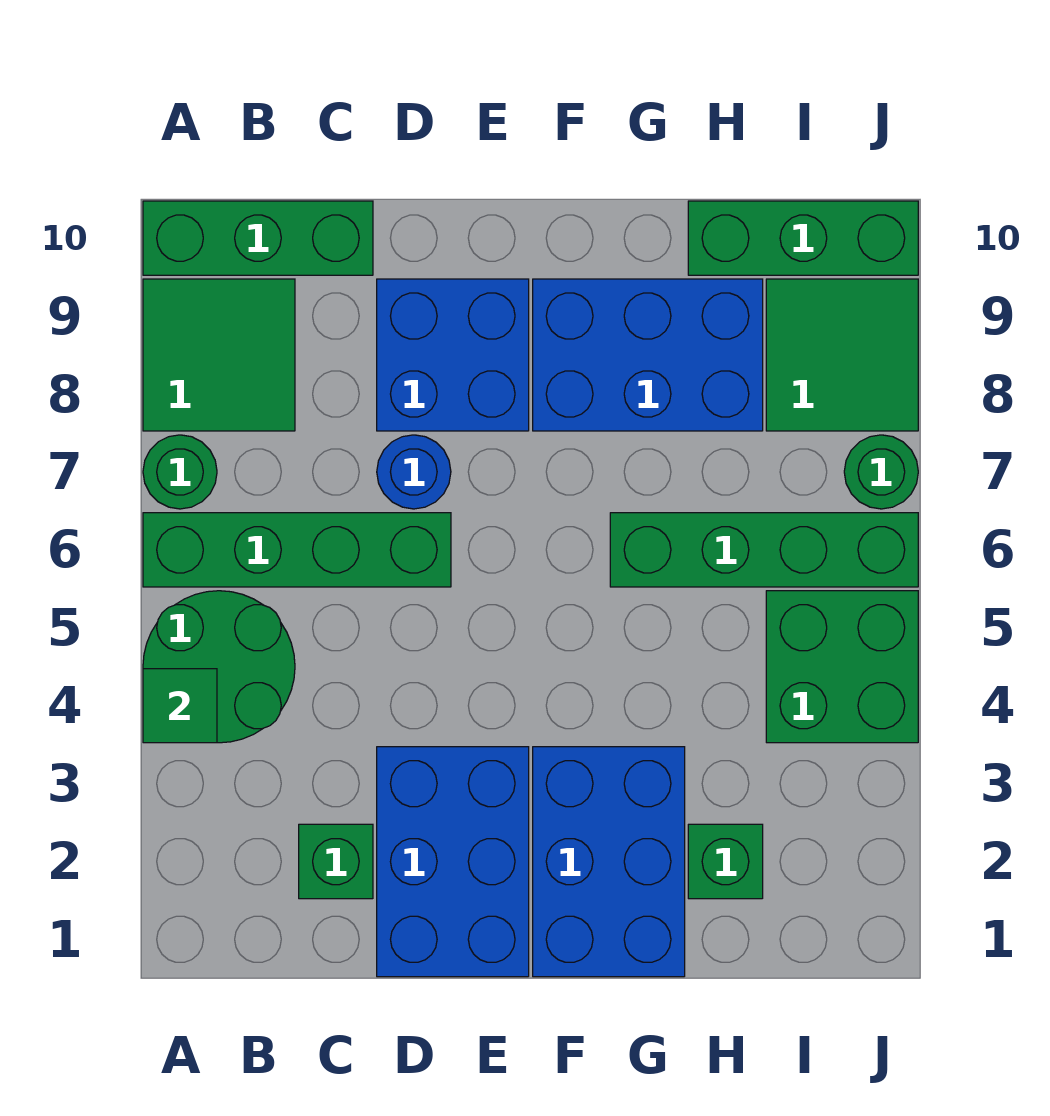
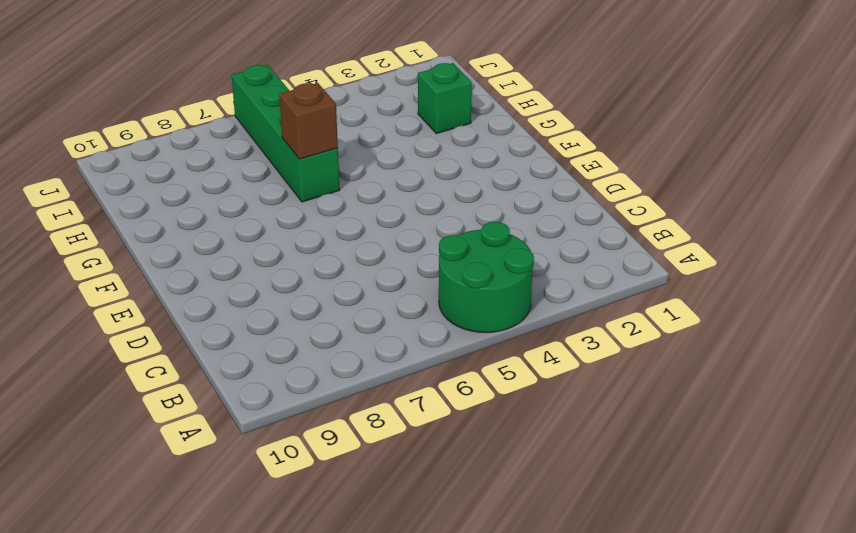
brown brick G6 level 2 -> none
none -> green brick A6:D6 level 1
none -> green round brick A7 level 1
none -> green tile A8:B9 level 1

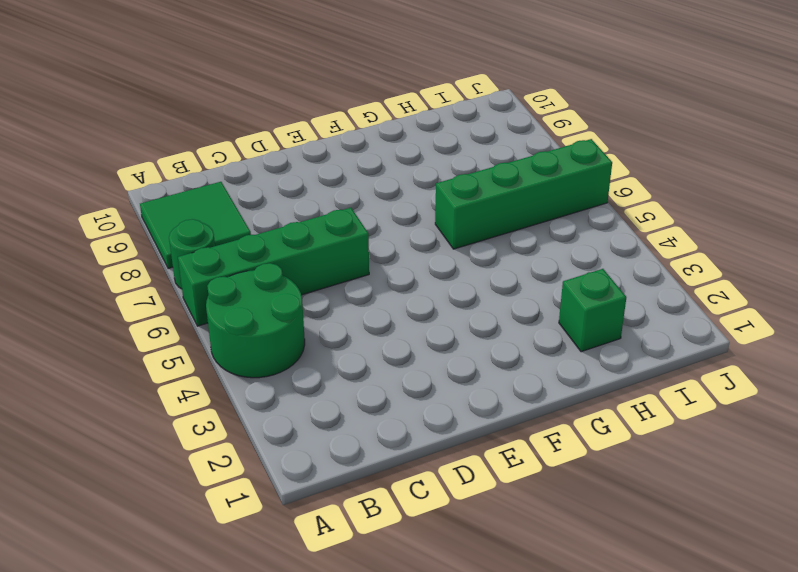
none -> green brick A10:C10 level 1
none -> green brick C2 level 1
none -> blue brick D1:E3 level 1

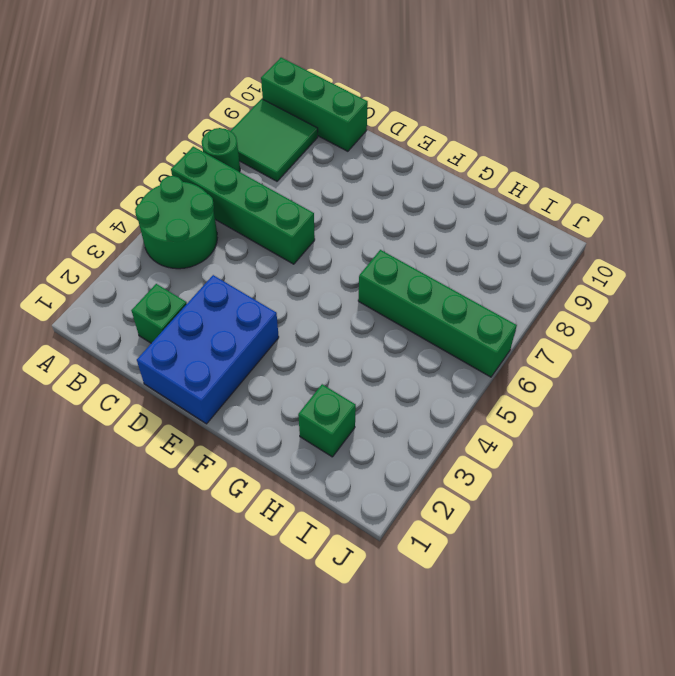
none -> blue round brick D7 level 1
none -> blue brick D8:E9 level 1
none -> blue brick F1:G3 level 1

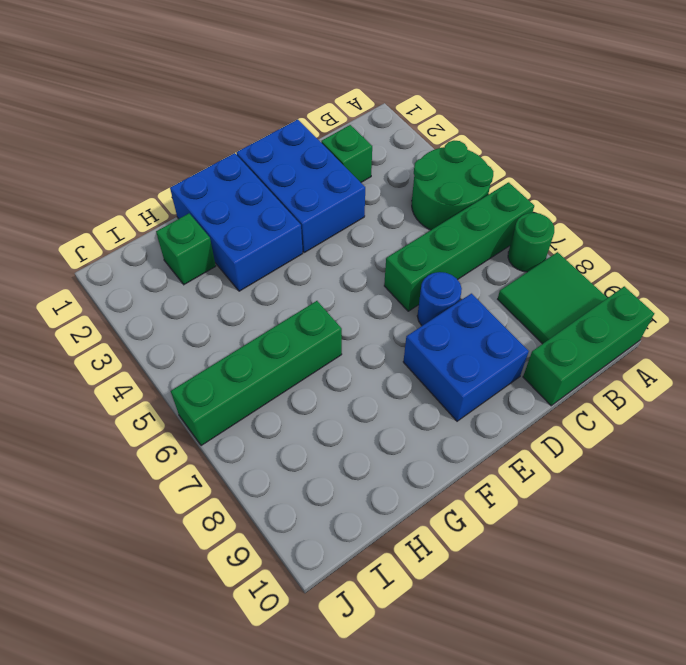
none -> blue brick F8:H9 level 1
none -> green brick H10:J10 level 1
none -> green brick I4:J5 level 1

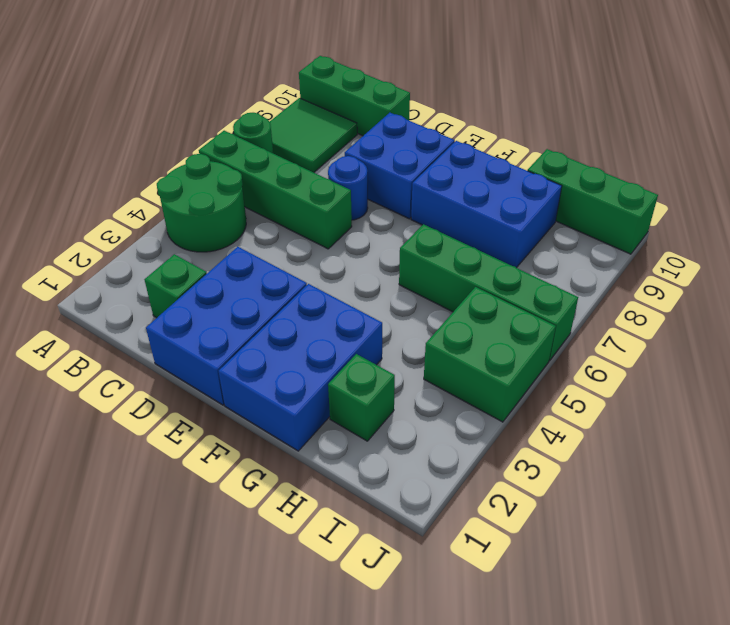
none -> green tile I8:J9 level 1
none -> green round brick J7 level 1
none -> green tile A4 level 2

